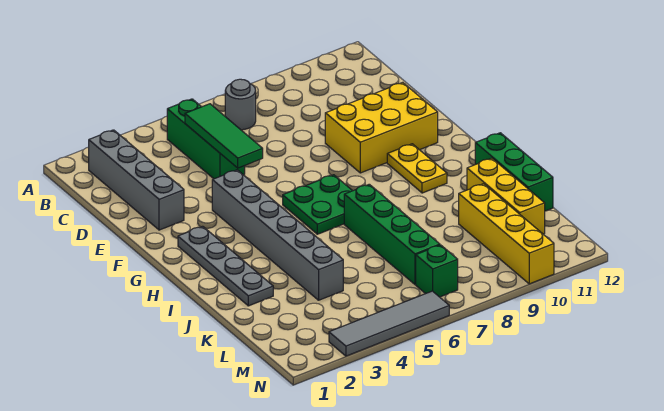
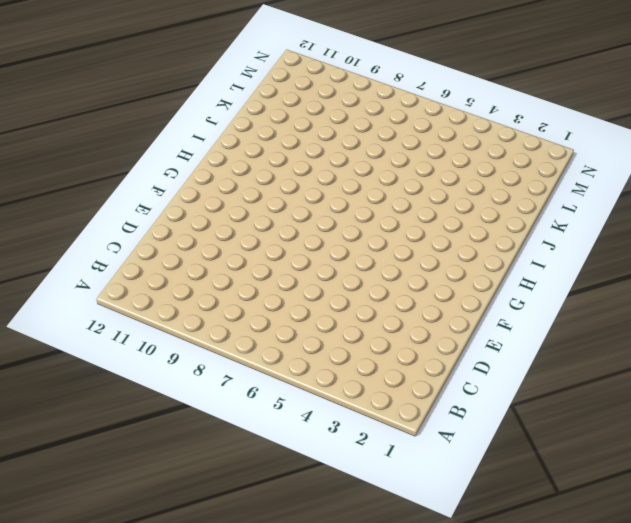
none -> grey brick B2:E2 level 1
none -> green brick B5:D5 level 1
none -> grey round brick B7 level 1

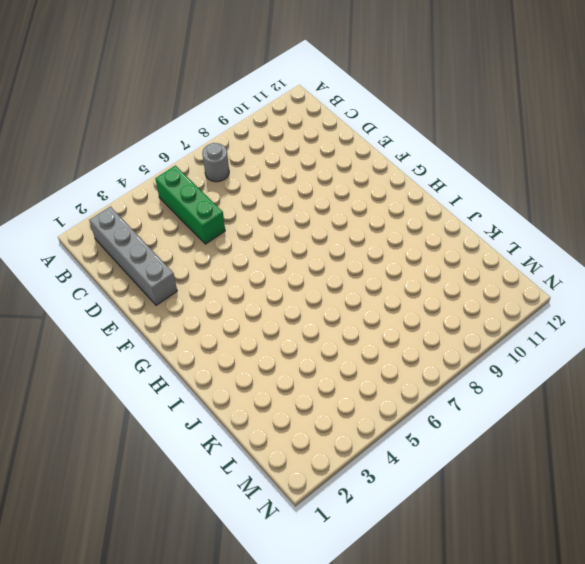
none -> yellow brick E9:F11 level 1
none -> grey brick F4:K4 level 1
none -> grey plate G2:J2 level 1

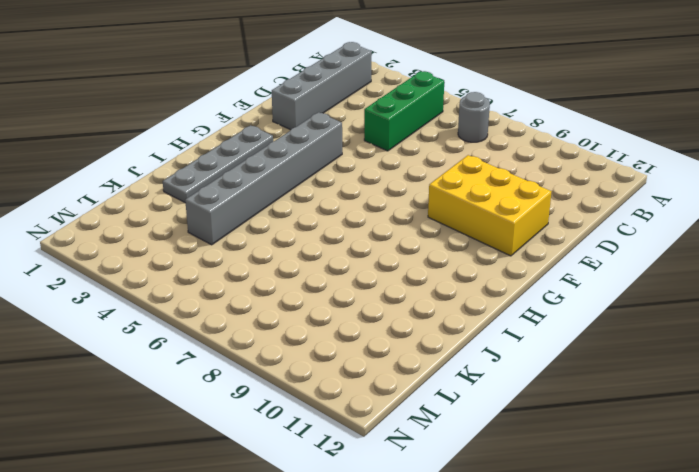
none -> green plate G6:H7 level 1
none -> yellow plate G10:H10 level 1
none -> green brick I7:L7 level 1

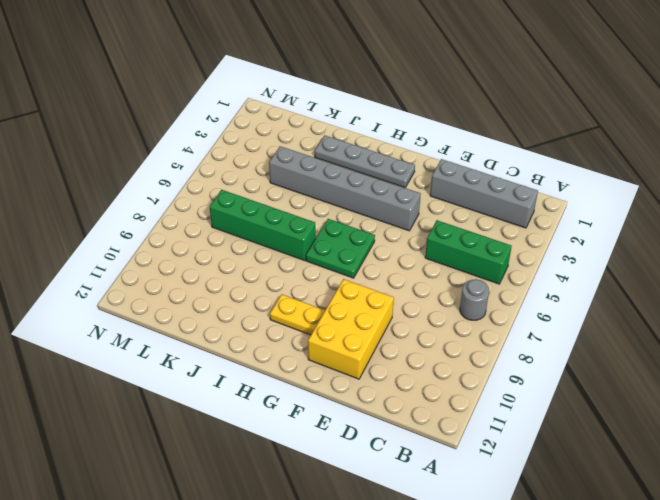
none -> green brick I12:K12 level 1
none -> yellow brick J11:L11 level 1
none -> yellow brick K10:N10 level 1

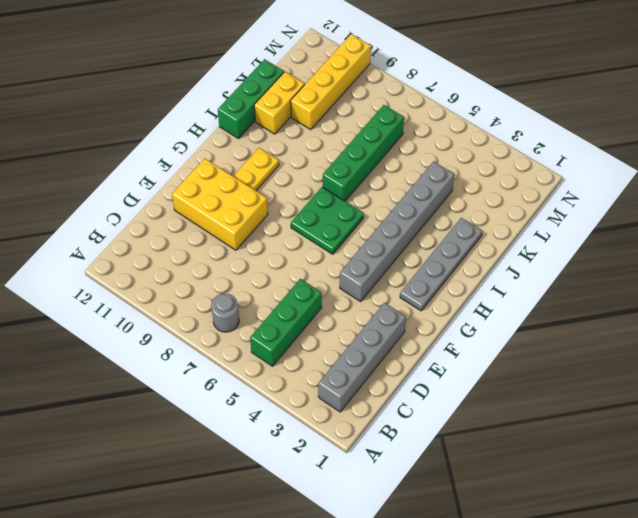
yellow brick J11:K11 level 1 -> yellow brick J11:L11 level 1
none -> green brick M7 level 1
none -> grey tile N3:N6 level 1
none -> green tile C5:E5 level 2

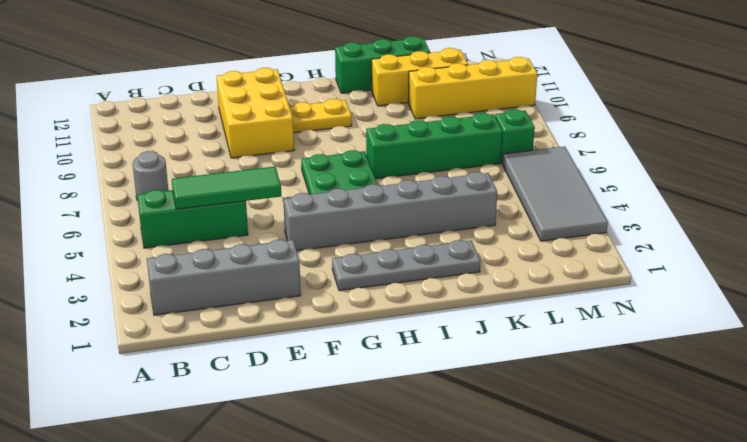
grey tile M3:N6 level 1 -> grey tile N3:N6 level 1

